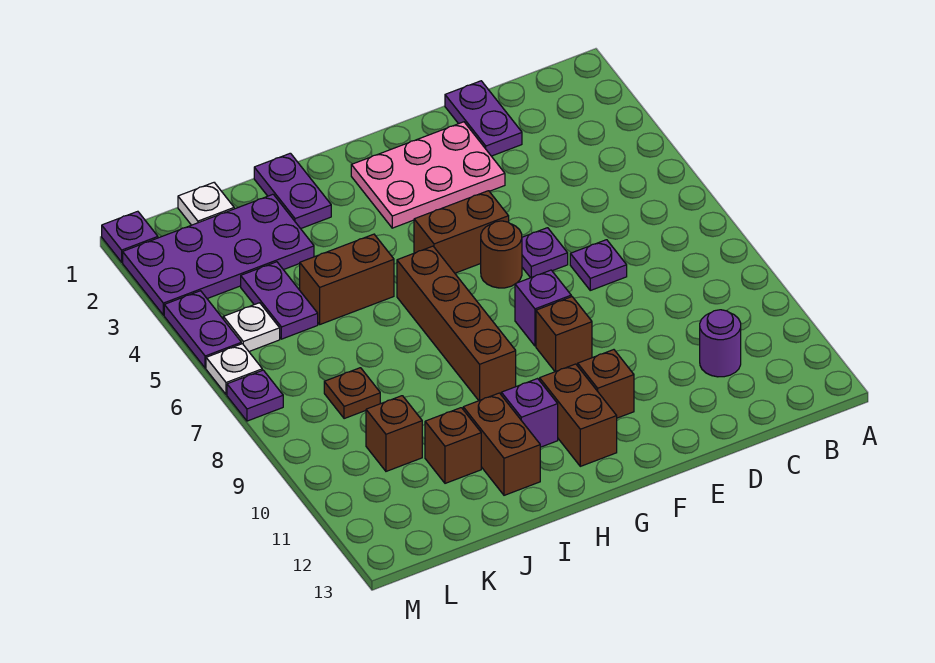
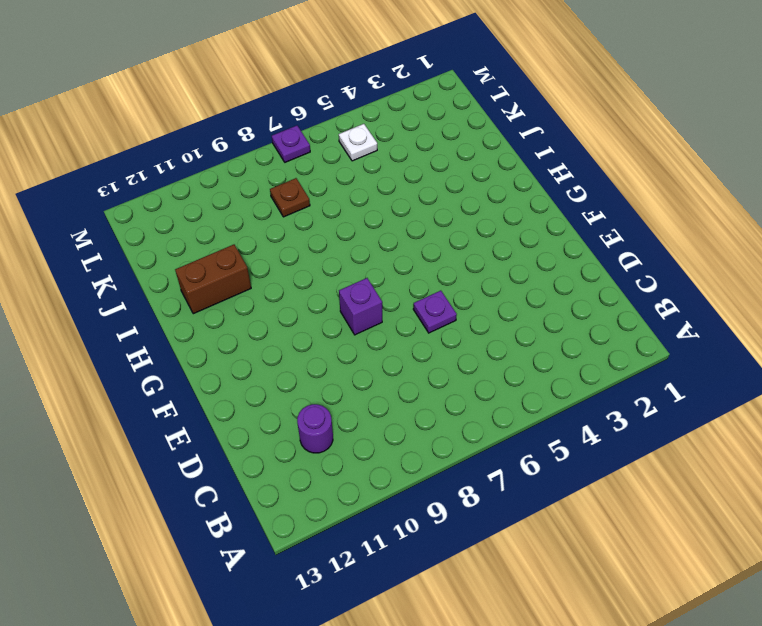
none -> purple plate D1:D2 level 1
none -> purple plate D7 level 1
none -> pink plate E2:G3 level 1

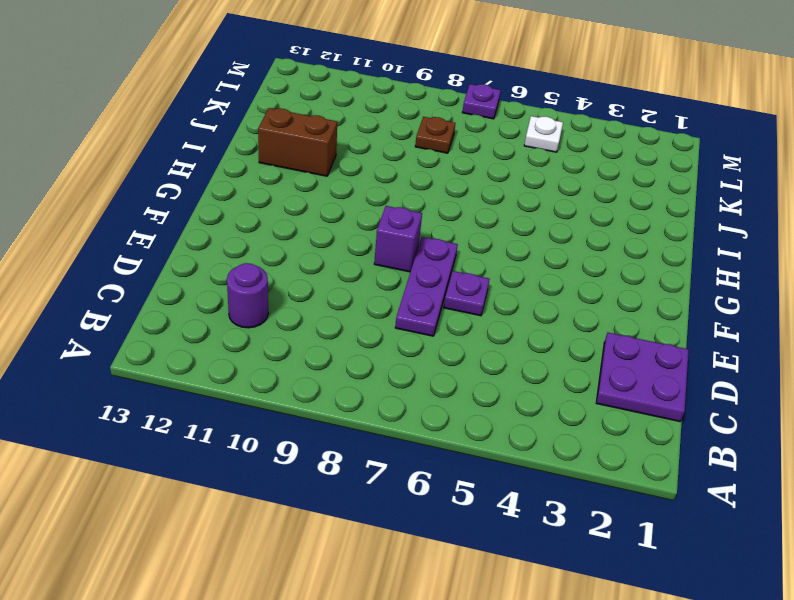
purple plate C1:D2 level 1 -> purple plate D1:D2 level 1
purple plate D7:F7 level 1 -> purple plate D7 level 1
none -> pink plate E2:G3 level 1
none -> brown brick F5:G5 level 1
none -> brown round brick F6 level 1

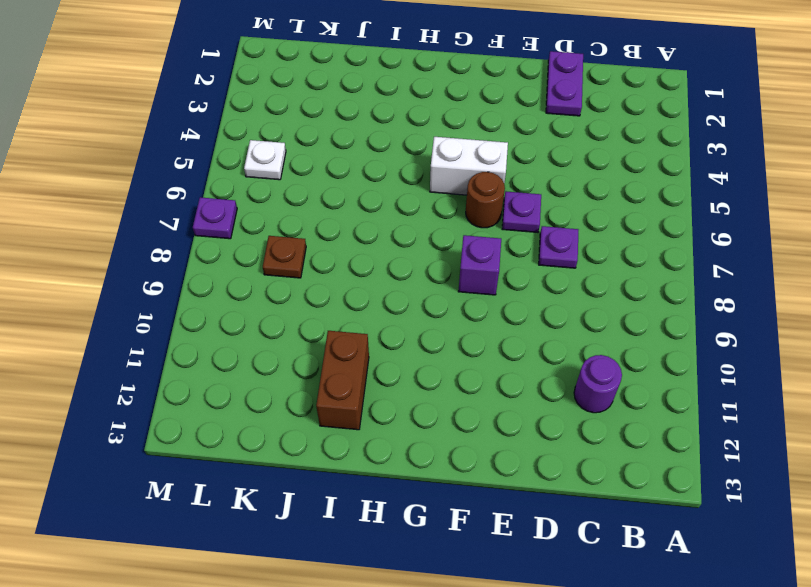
white brick F5:G5 level 1 -> brown brick F5:G5 level 1
none -> pink plate E2:G3 level 1
none -> brown brick F9 level 1
none -> brown brick F11 level 1

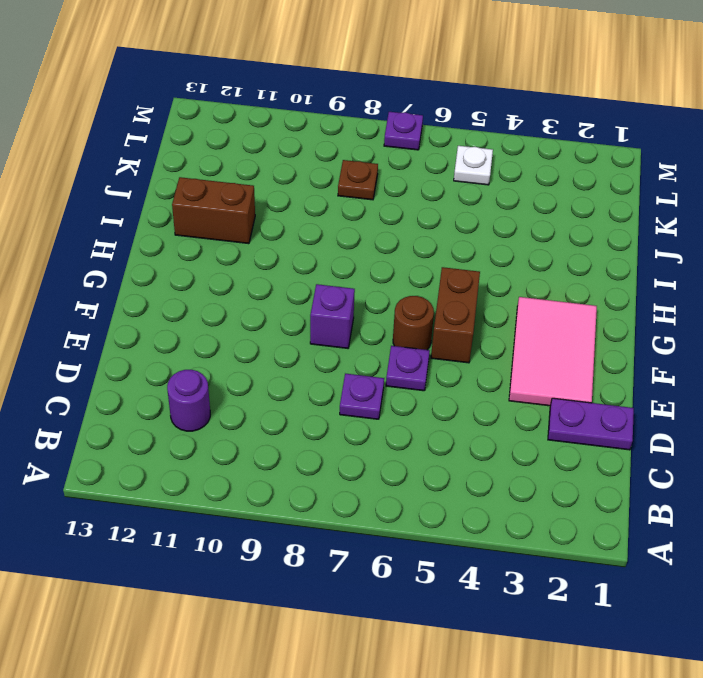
pink tile E2:G3 level 1 -> pink plate E2:G3 level 1
none -> brown brick F9 level 1
none -> brown brick F11 level 1
none -> brown brick G11:G12 level 1

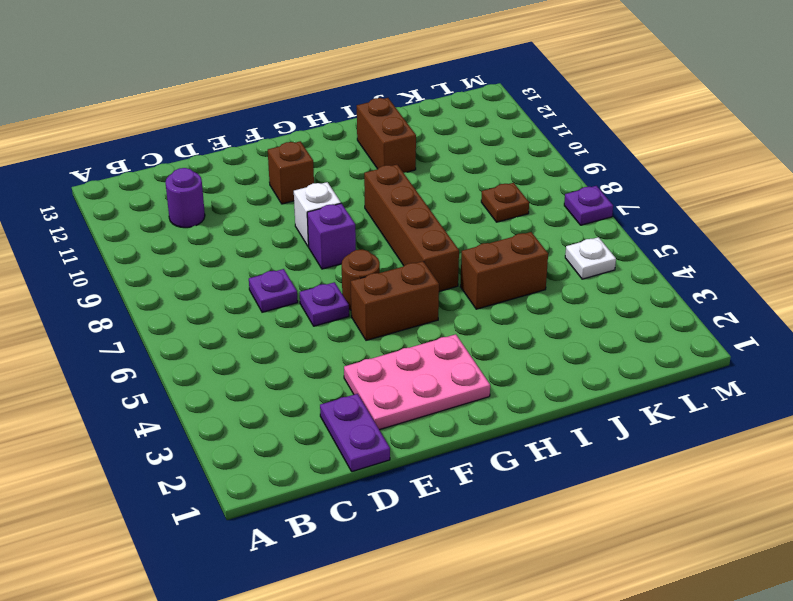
white brick F9 level 1 -> brown brick F9 level 1
none -> brown brick G11:G12 level 1
none -> purple brick H11 level 1
none -> purple plate I1:I2 level 1

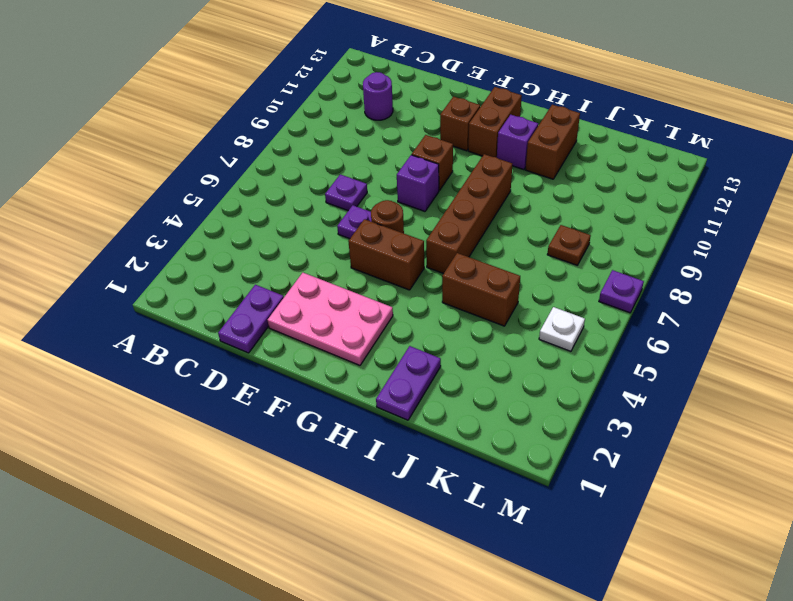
none -> purple plate J2:M3 level 1
none -> brown brick J11 level 1
none -> white plate K1 level 1

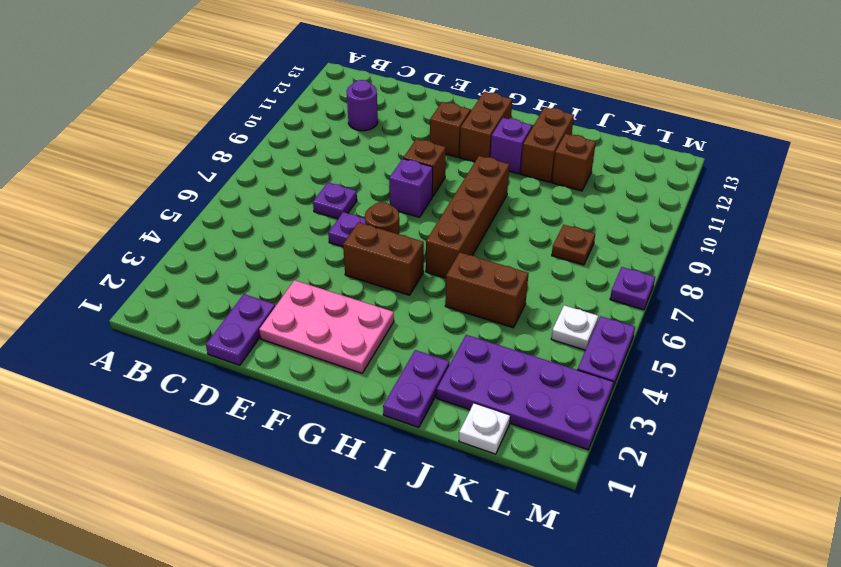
none -> purple plate K4:K5 level 1
none -> brown brick K10 level 1
none -> purple plate M1 level 1

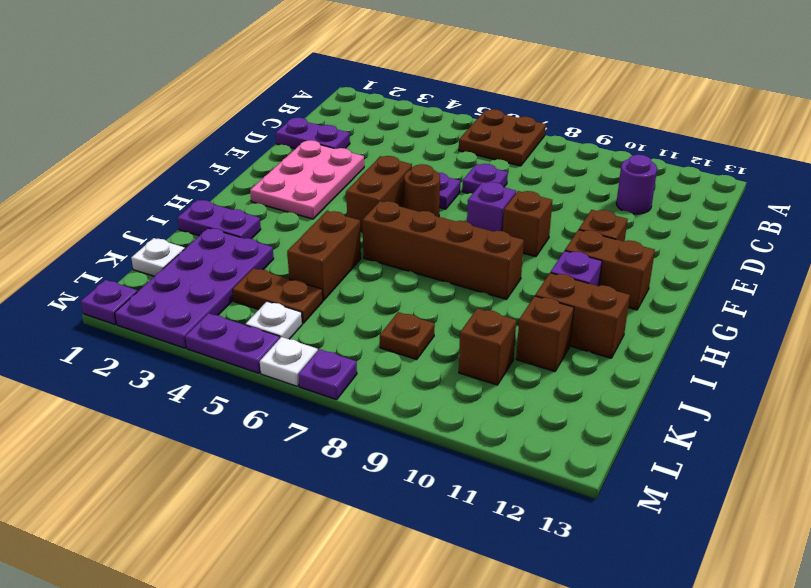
brown plate A6:B7 level 1 -> none
brown plate K4:K5 level 1 -> purple plate K4:K5 level 1

